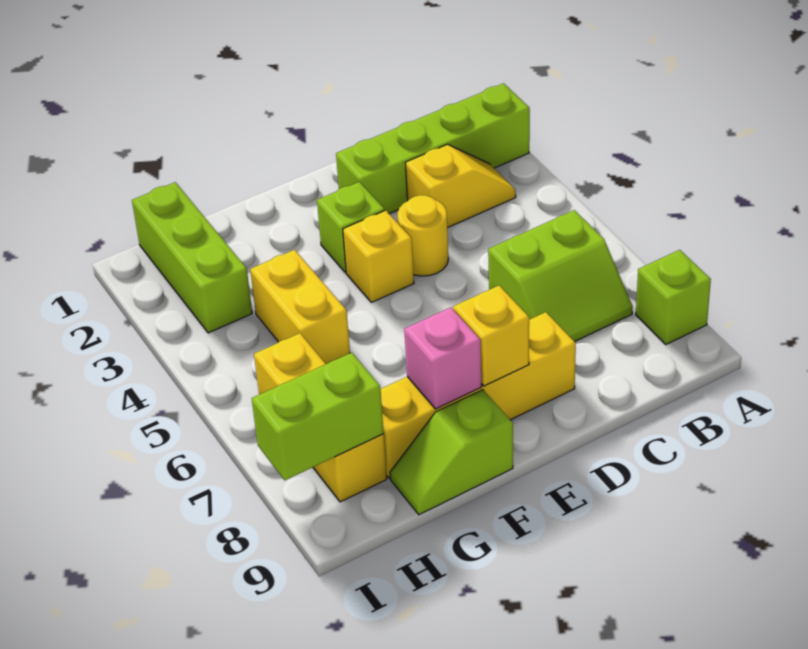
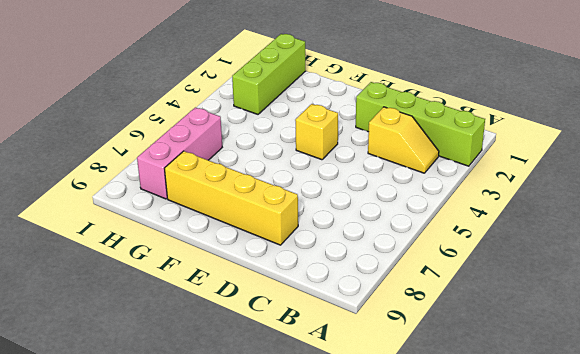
pink brick H6:H8 level 1 -> yellow brick H6:H8 level 1
none -> lime brick A8 level 1
none -> lime slope B6:C7 level 1 top 6
none -> yellow round brick D4 level 1

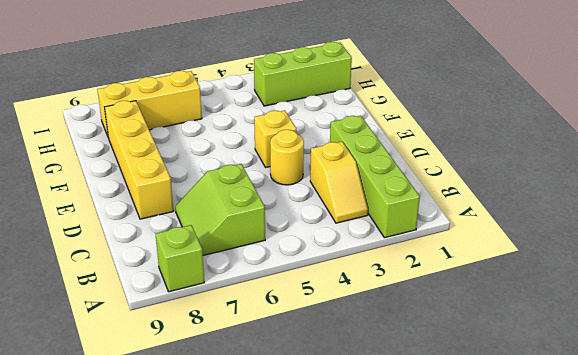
none -> lime brick E3 level 1
none -> lime slope F9:G9 level 1 top F
none -> yellow brick G4:G5 level 1

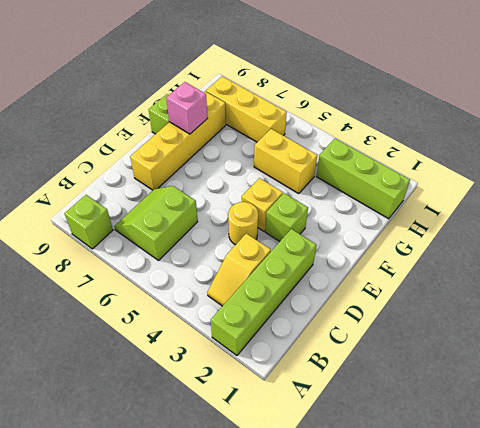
none -> yellow brick E8 level 2
none -> lime brick H8:I8 level 2

